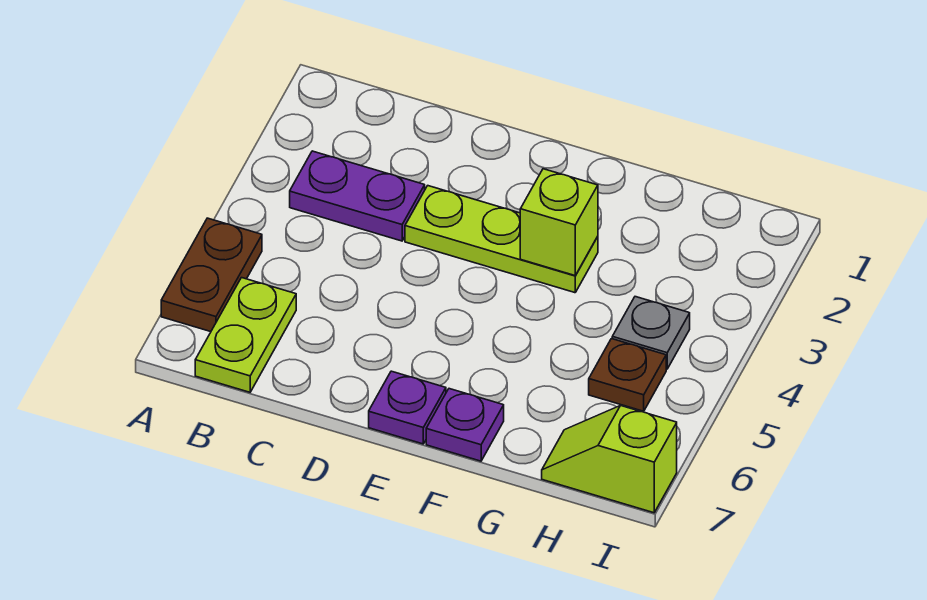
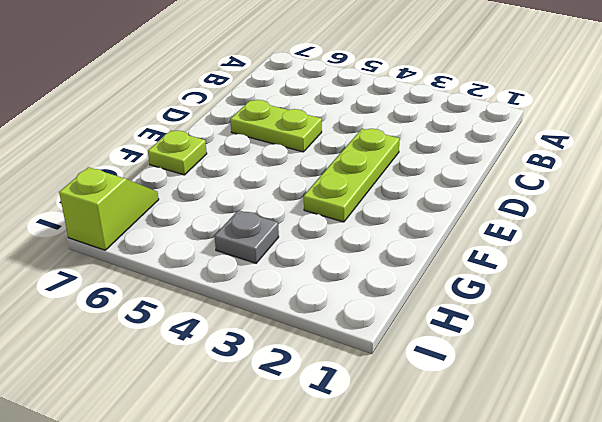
lime plate D5:D6 level 1 -> lime plate B6:B7 level 1
lime plate F7 level 1 -> purple plate F7 level 1
none -> brown plate A5:A6 level 1
none -> purple plate B3:C3 level 1

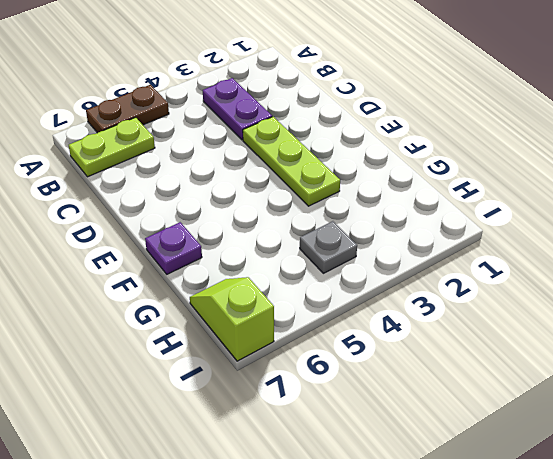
none -> purple plate E7 level 1
none -> brown plate H5 level 1

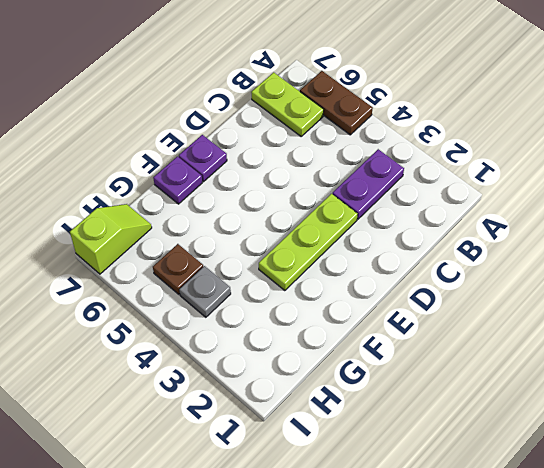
none -> lime brick F3 level 2

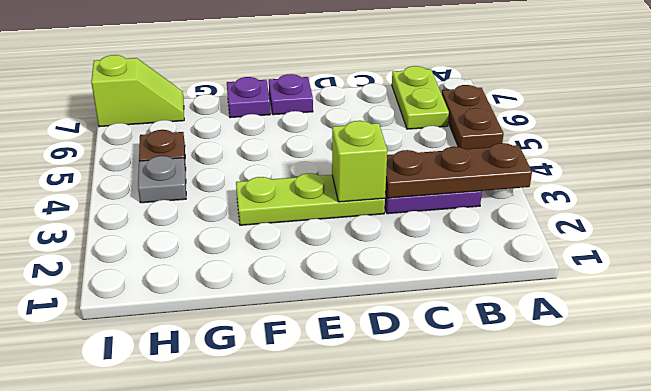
brown plate A3:C3 level 2 -> none
lime brick D3 level 2 -> lime brick F3 level 2

